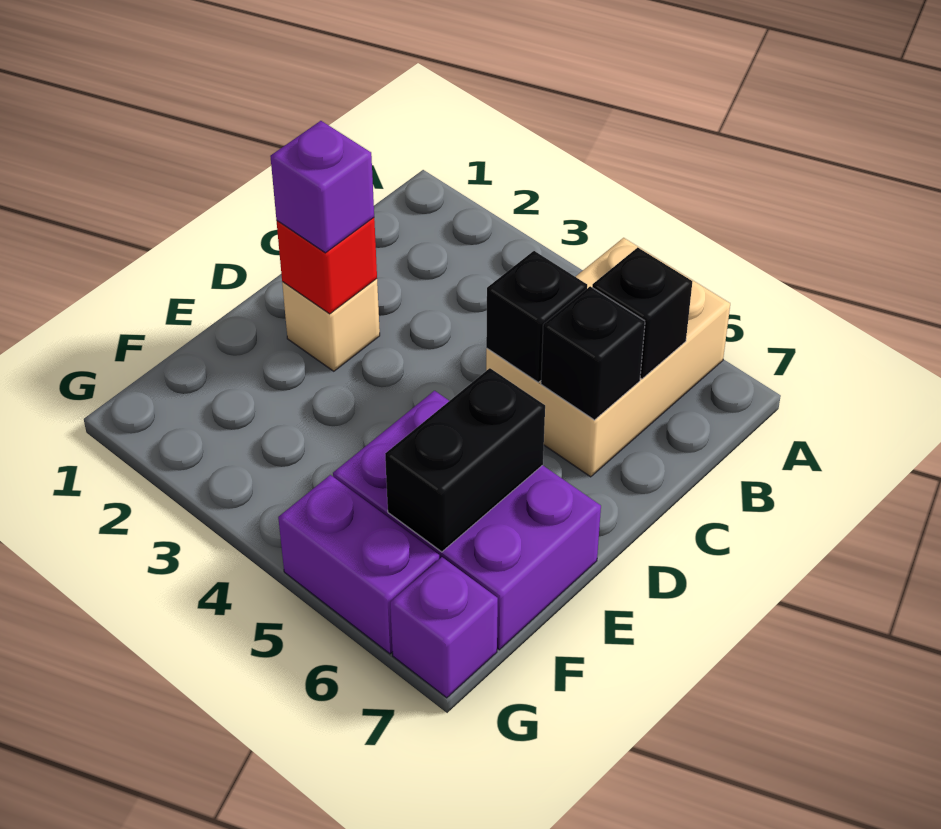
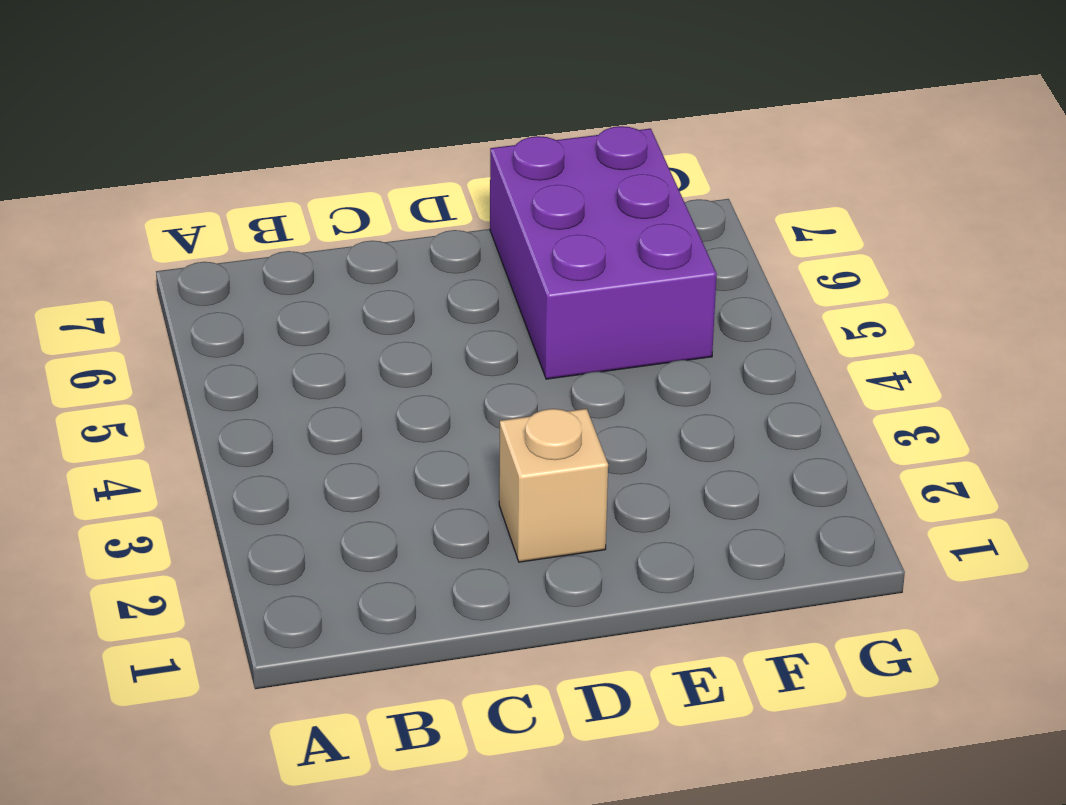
none -> tan brick A5:C6 level 1
none -> purple brick G5:G6 level 1

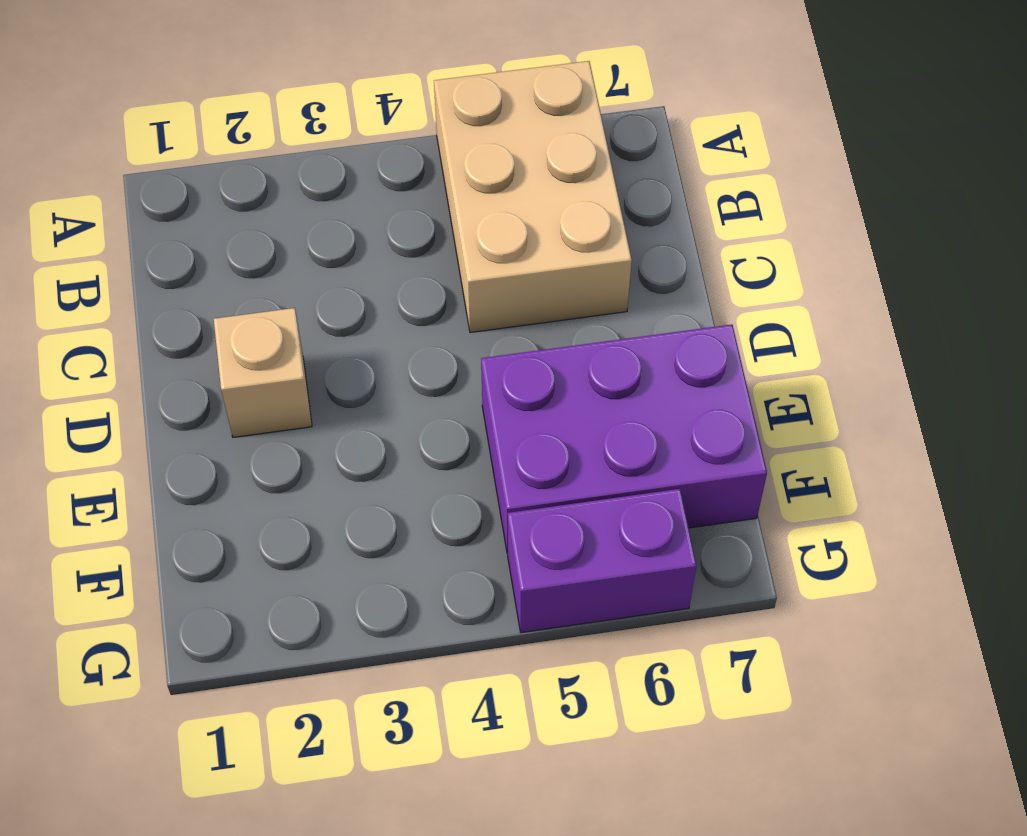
none -> purple brick G7 level 1
none -> black brick B6 level 2

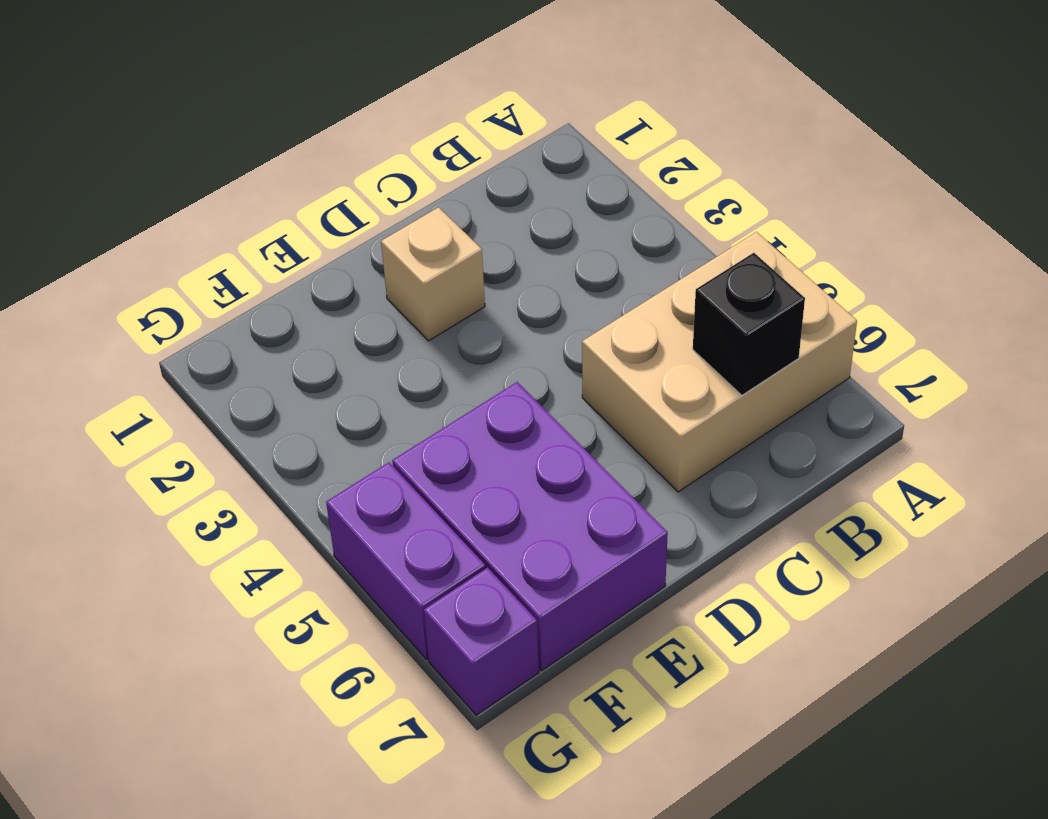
none -> black brick C5 level 2
none -> black brick C6 level 2

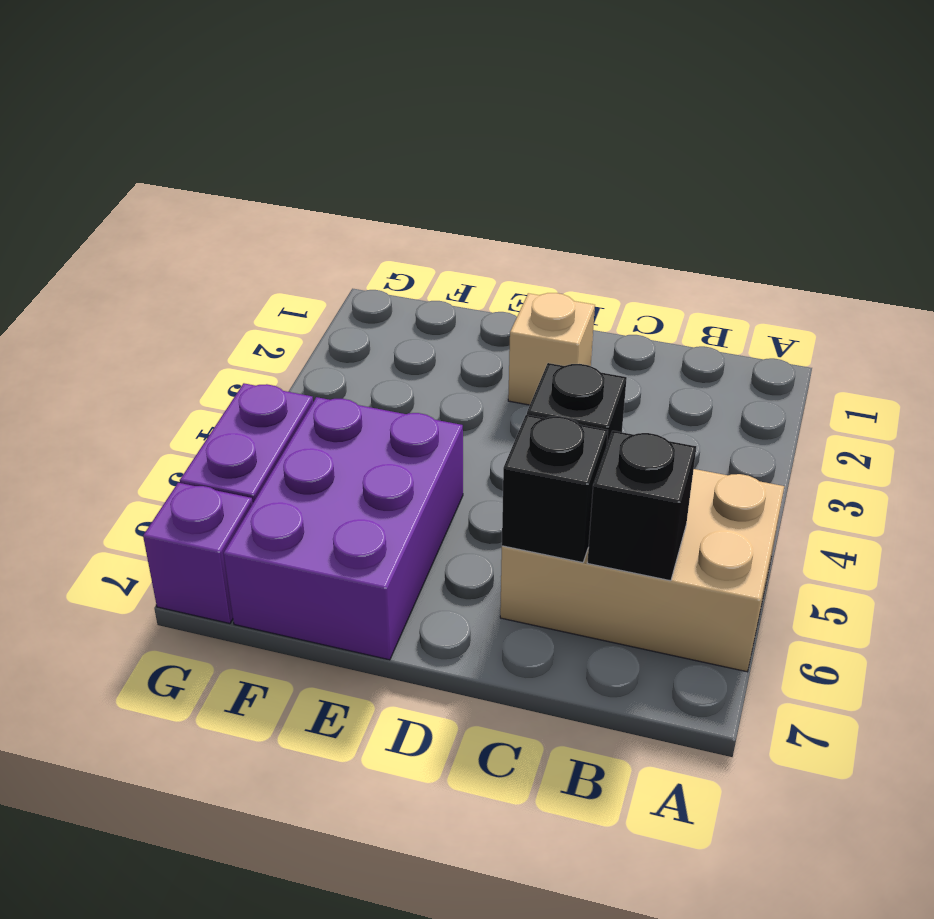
none -> red brick D2 level 2
none -> black brick E6:F6 level 2

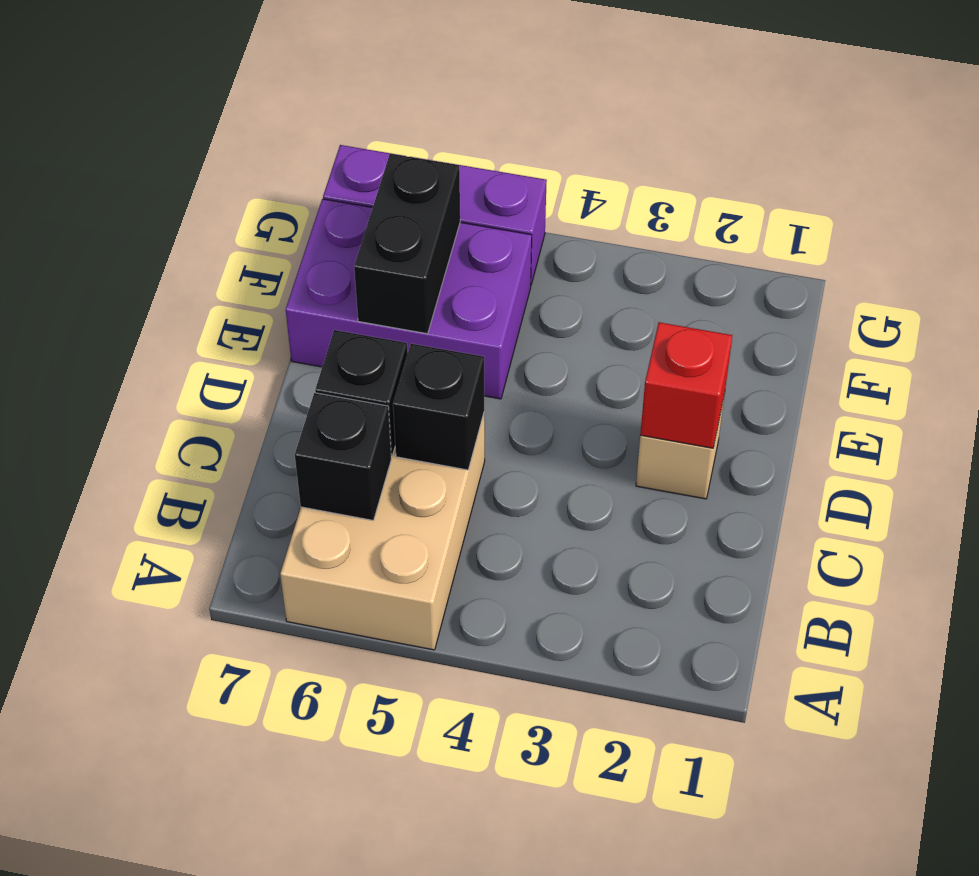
none -> purple brick D2 level 3

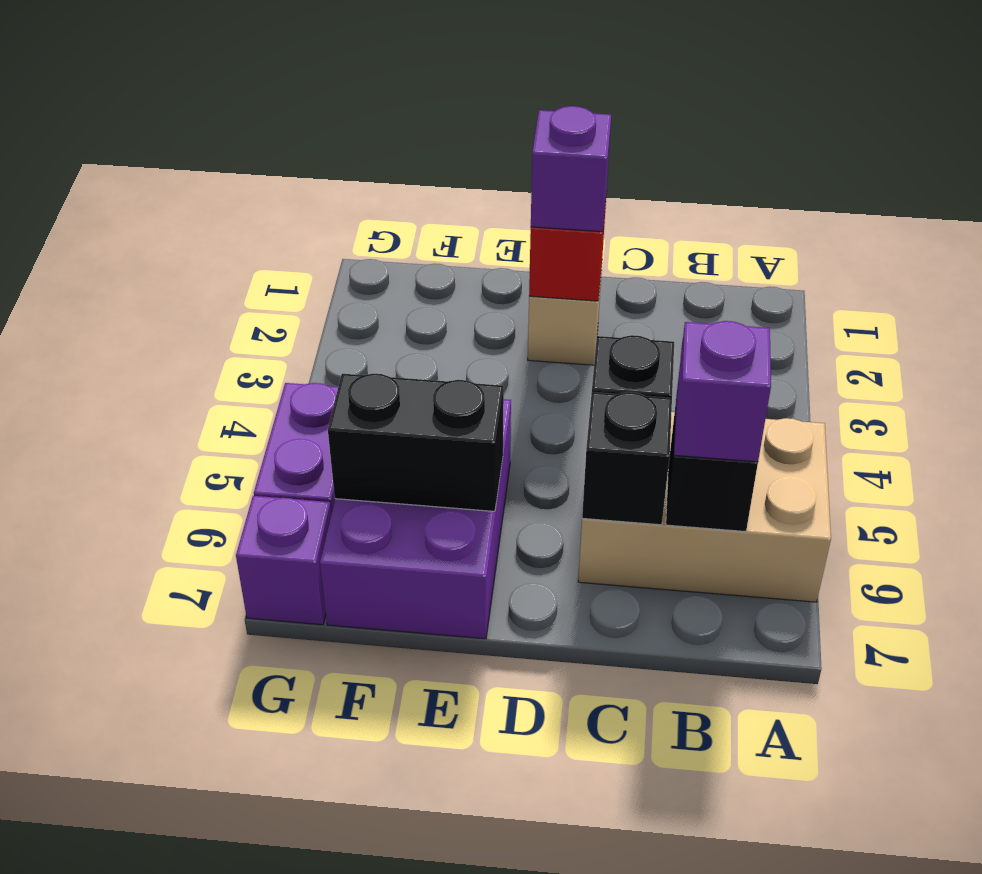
purple brick B6 level 3 -> none

